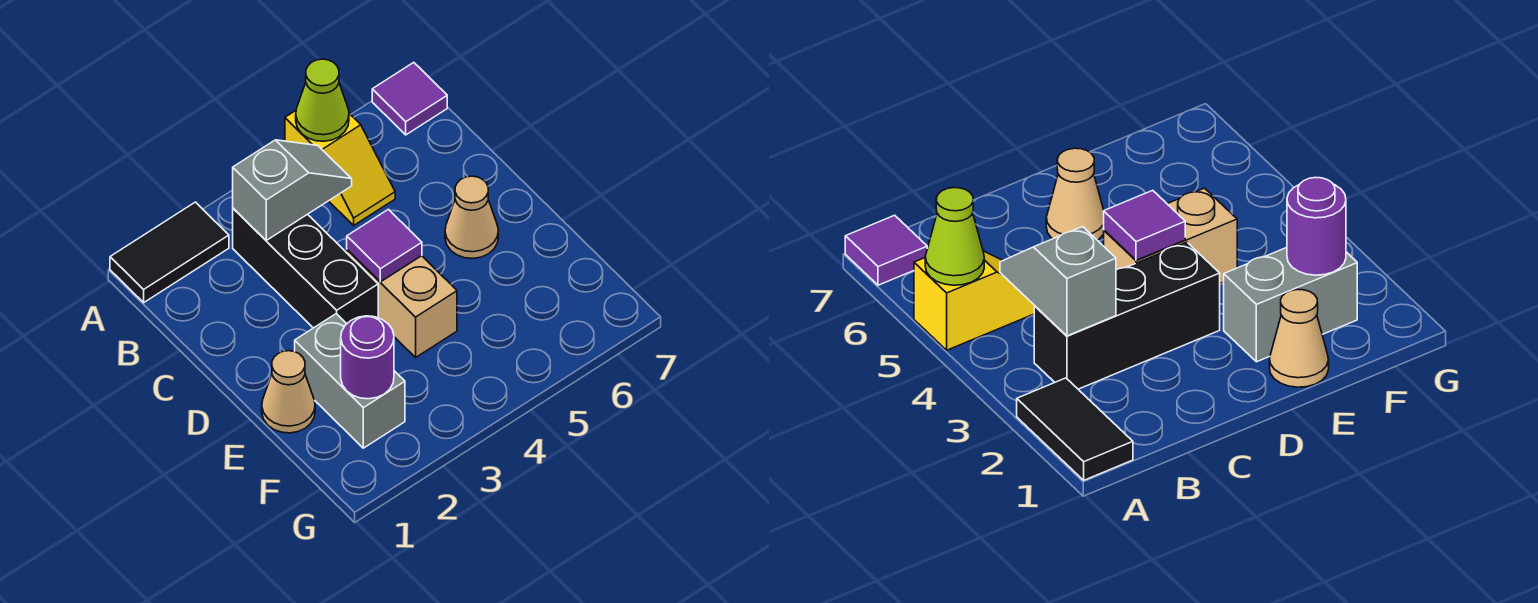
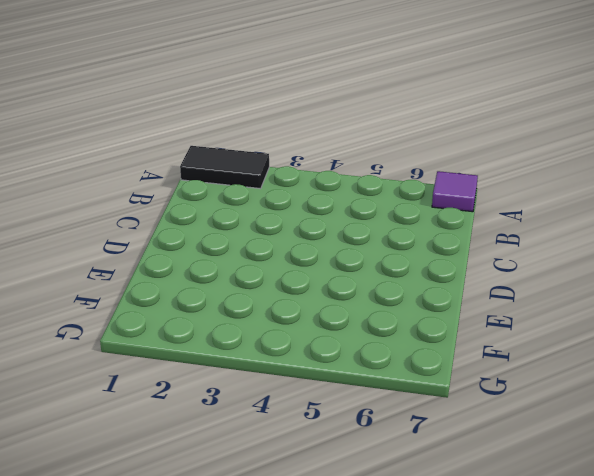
none -> yellow slope A5:B5 level 1 top A
none -> black brick B3:D3 level 1
none -> tan brick D4:E4 level 1

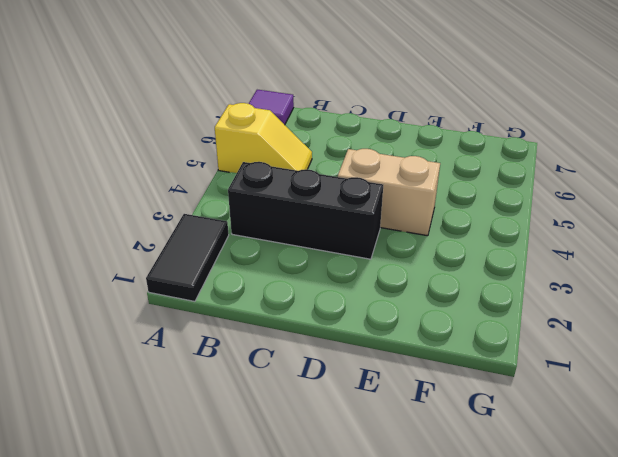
none -> tan cone D6 level 1
none -> tan cone E1 level 1
none -> grey brick E2:F2 level 1

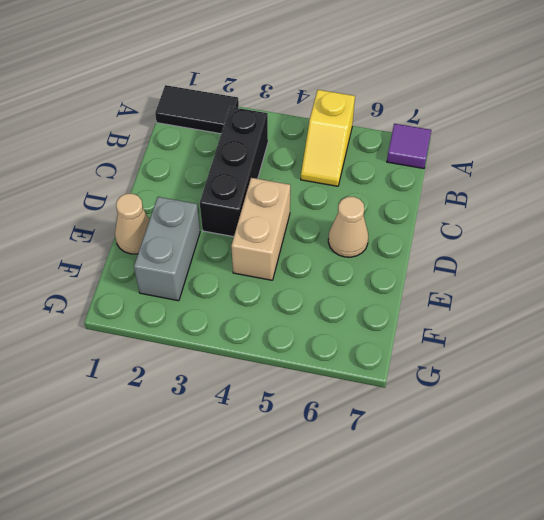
none -> lime cone A5 level 2
none -> grey slope B3:B4 level 2 top 3
none -> purple tile D4 level 2

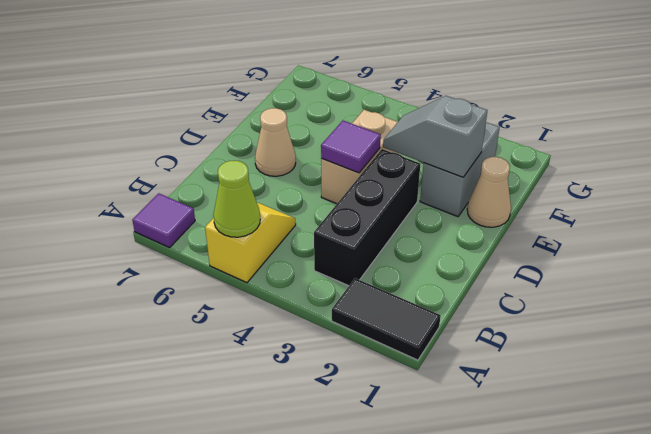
grey slope E2:E3 level 2 top 2 -> grey slope B3:B4 level 2 top 3
none -> purple round brick F2 level 2

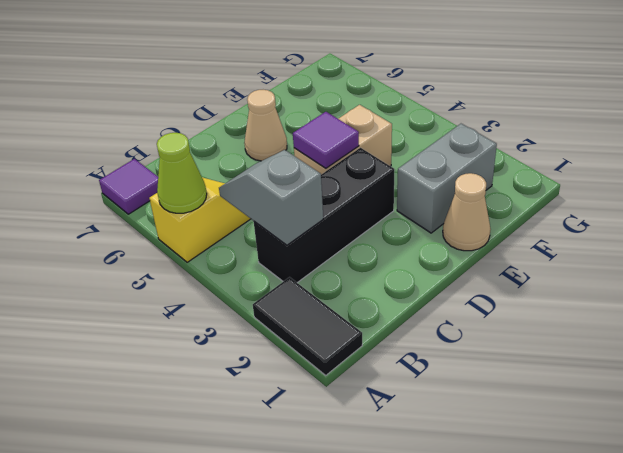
none -> purple round brick F2 level 2

